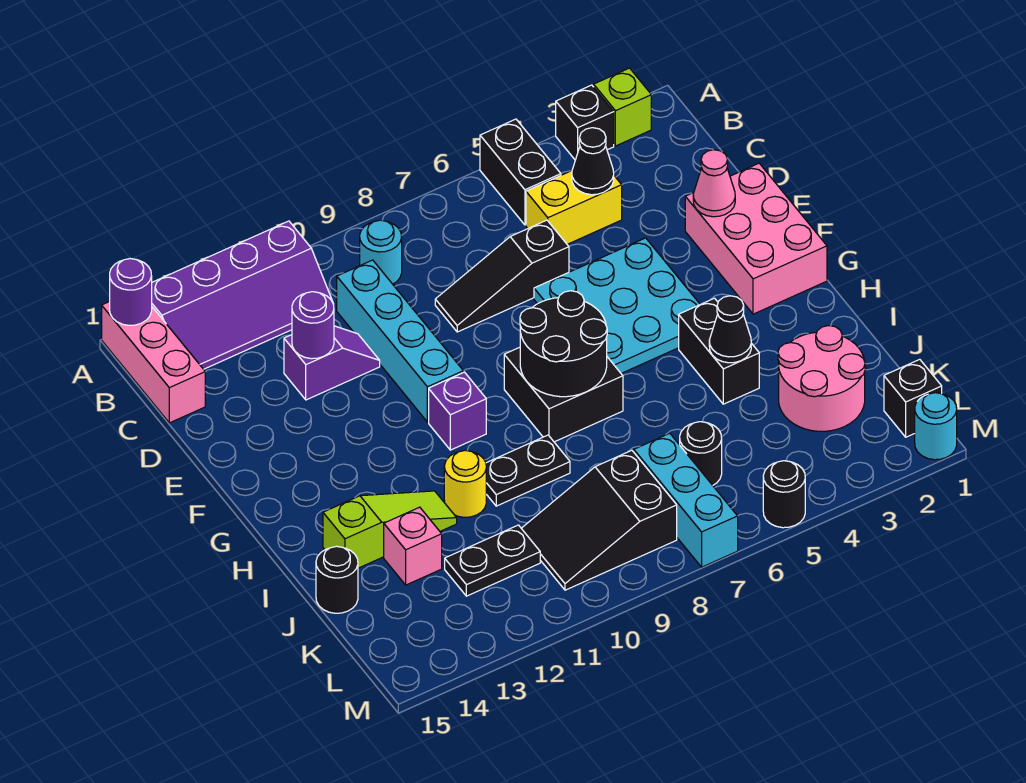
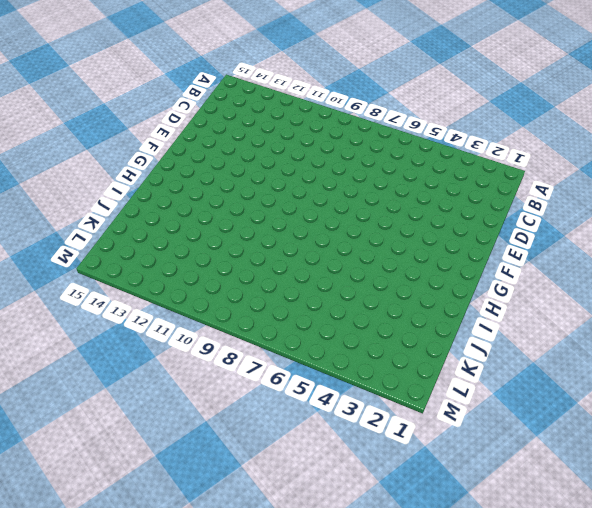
none -> lime brick A2 level 1
none -> black brick A3 level 1
none -> black brick A5:B5 level 1
none -> purple slope A11:B14 level 1 top A

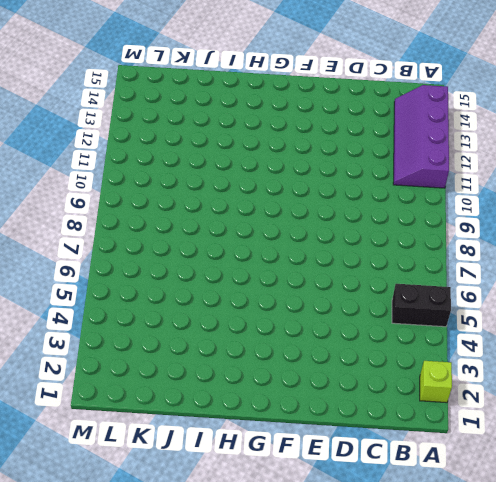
none -> black brick A3 level 1
none -> pink brick A15:C15 level 1
none -> cyan round brick B9 level 1
none -> yellow brick C4:C5 level 1

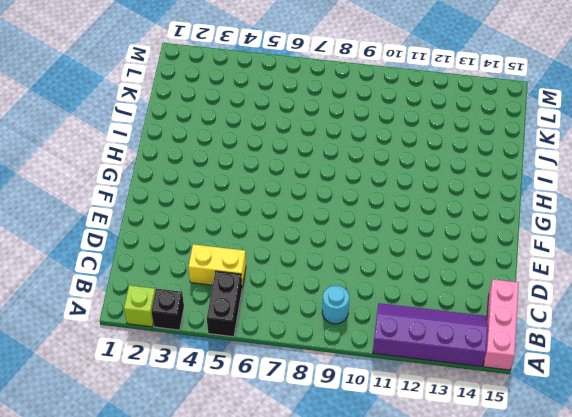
none -> cyan brick C10:F10 level 1
none -> black slope D6:D8 level 1 top 6
none -> purple slope D11:D12 level 1 top 12
none -> pink brick E1:G2 level 1

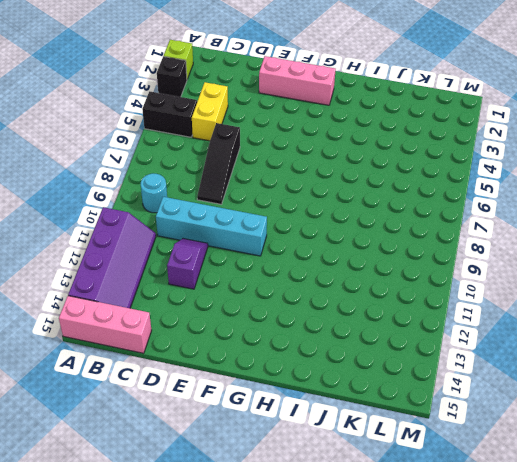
pink brick E2:G2 level 1 -> pink brick E1:G2 level 1
none -> cyan plate E4:G6 level 1
none -> black brick G7:H8 level 1
none -> purple brick G10 level 1
none -> black brick H4:I4 level 1

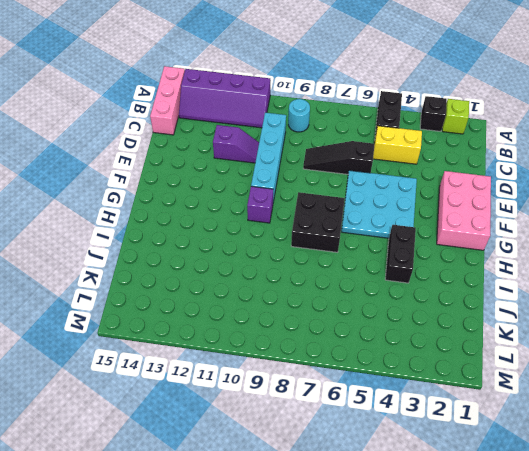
none -> black plate I9:I10 level 1
none -> yellow round brick I11 level 1
none -> lime slope I12:I14 level 1 top 14
none -> pink round brick J2:K3 level 1

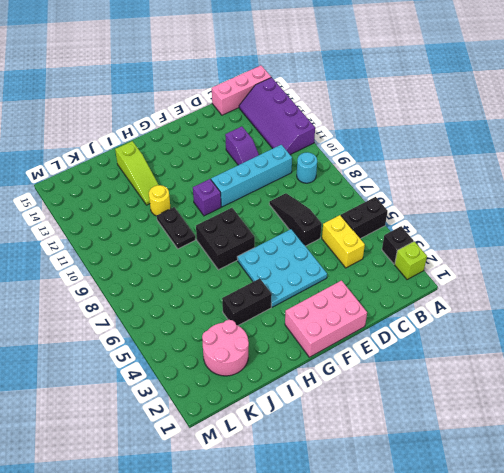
none -> pink brick J13 level 1
none -> black round brick J15 level 1
none -> black round brick K6 level 1
none -> cyan brick K7:M7 level 1

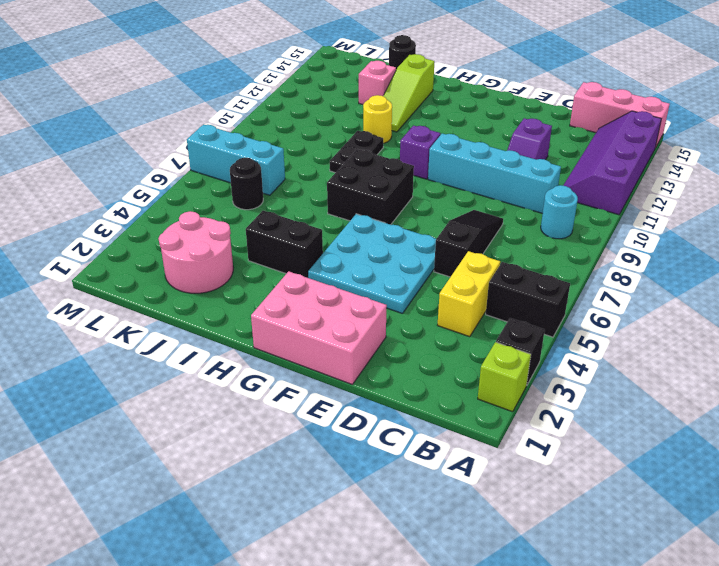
none -> black slope K8:L10 level 1 top 8
none -> black plate K11:K12 level 1
none -> black brick L1 level 1
none -> cyan round brick M1 level 1

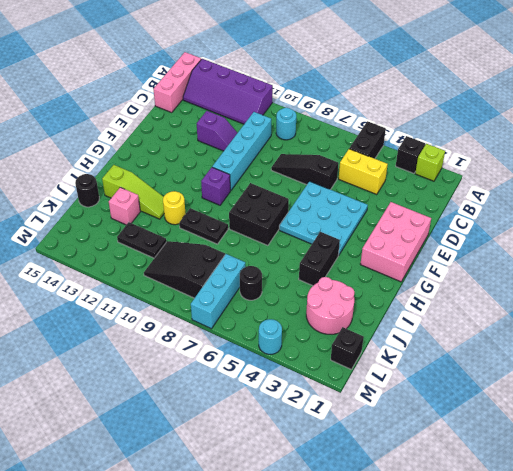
cyan round brick M4 level 1 -> cyan round brick M1 level 1
none -> black round brick M5 level 1
none -> purple round brick A15 level 2
none -> black cone C4 level 2
none -> purple round brick D12 level 2

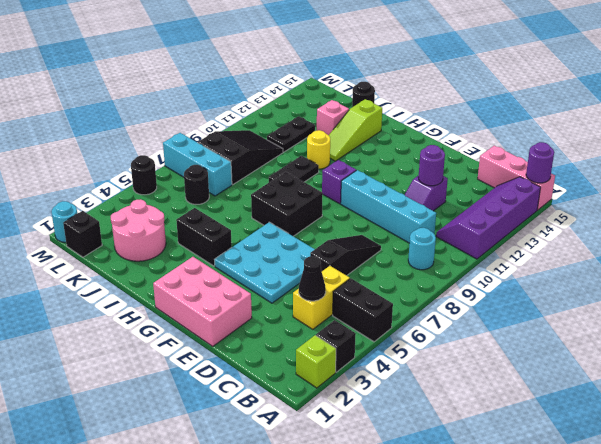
none -> pink cone E2 level 2
none -> black round brick G7:H8 level 2
none -> black cone I4 level 2

